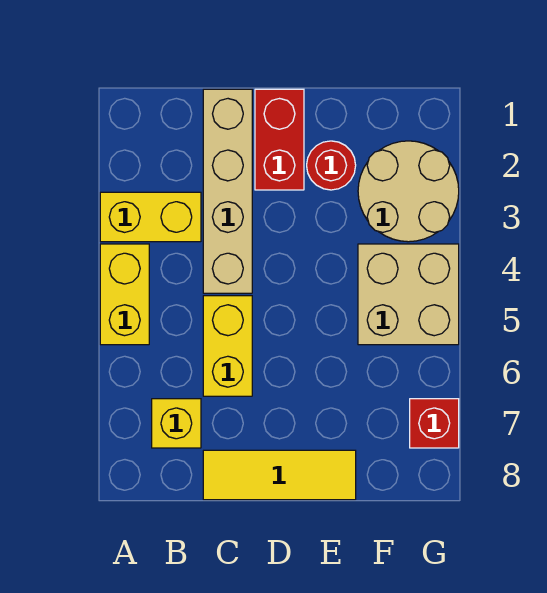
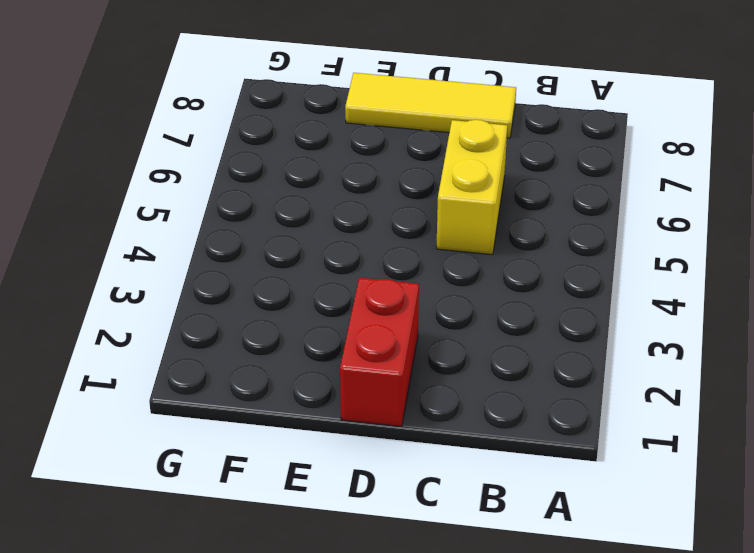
none -> yellow brick A3:B3 level 1
none -> yellow brick A4:A5 level 1

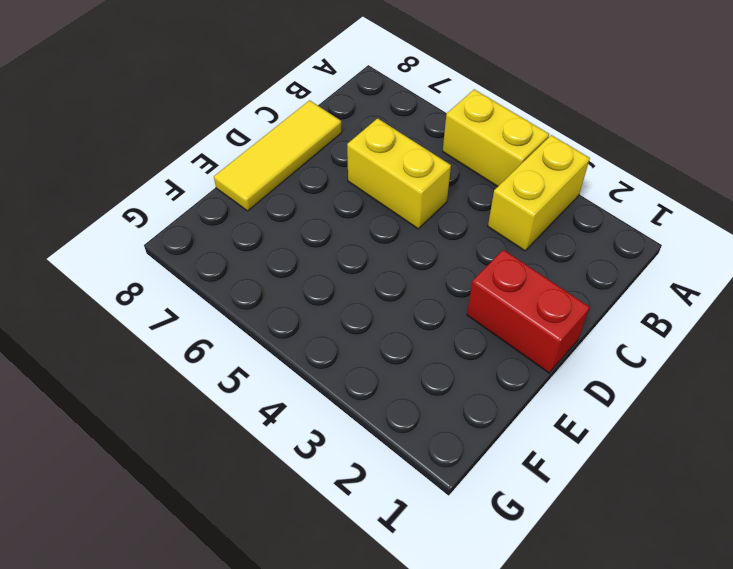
none -> yellow brick B7 level 1
none -> tan brick C1:C4 level 1

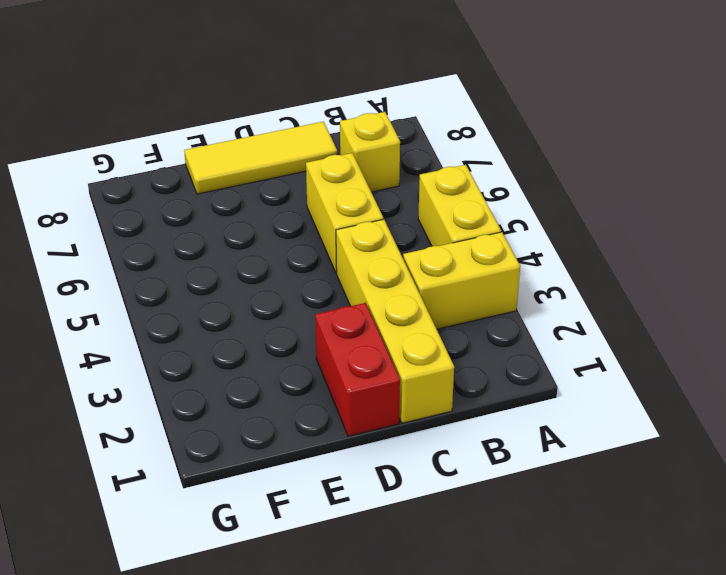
yellow brick C1:C4 level 1 -> tan brick C1:C4 level 1
none -> red round brick E2 level 1
none -> tan round brick F2:G3 level 1

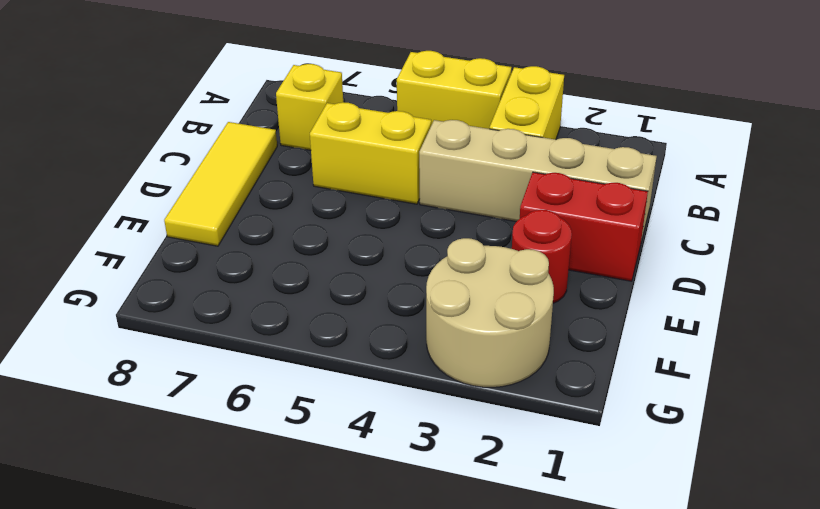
none -> tan brick F4:G5 level 1
none -> red brick G7 level 1

